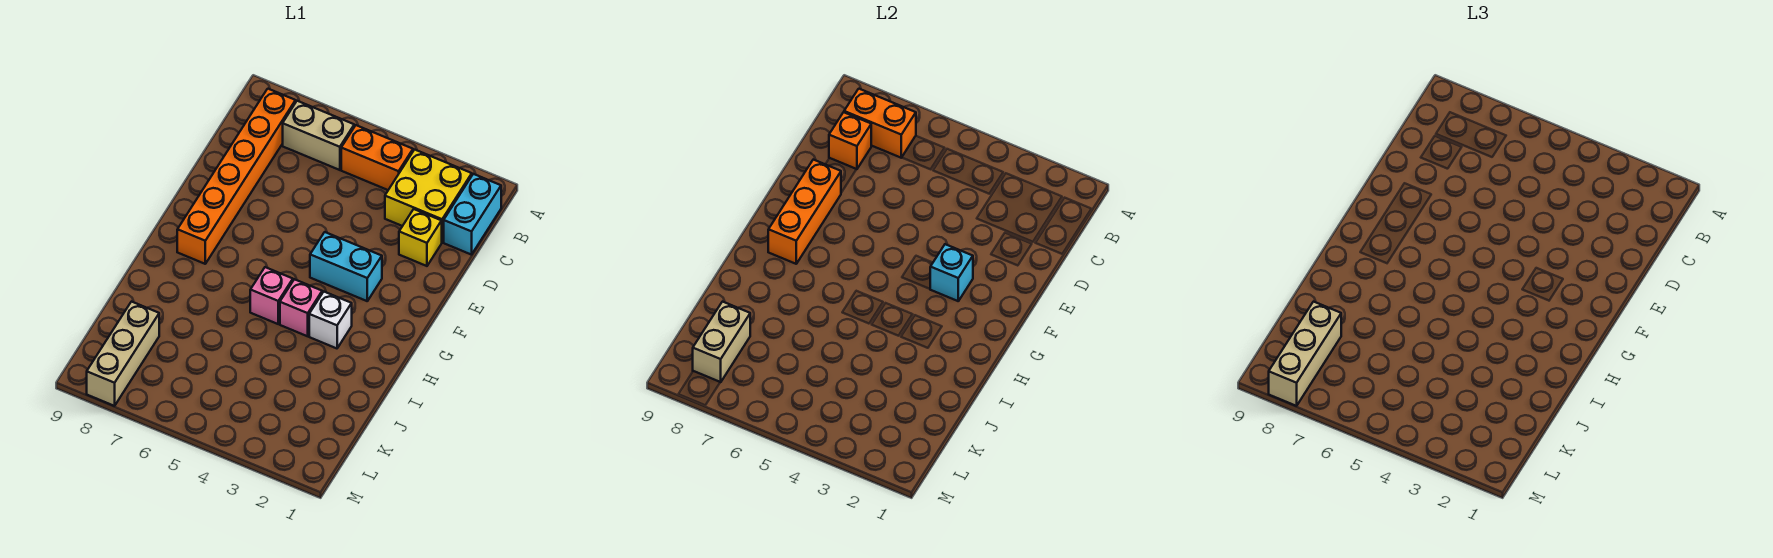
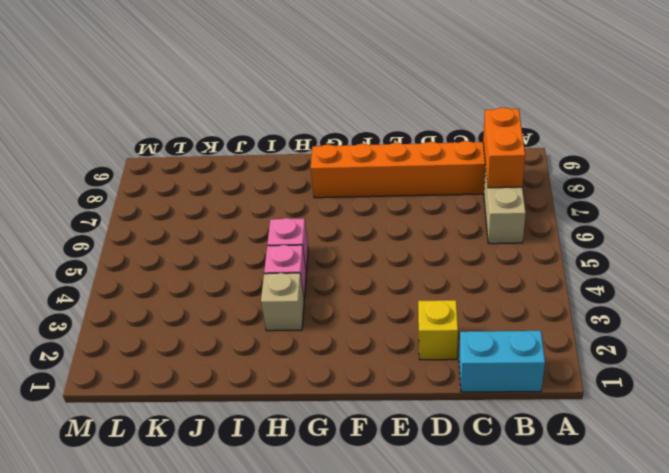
tan brick H3 level 1 -> white brick H3 level 1
none -> yellow brick B2:C3 level 1
none -> orange brick B4:B5 level 1
none -> cyan brick F3:F4 level 1

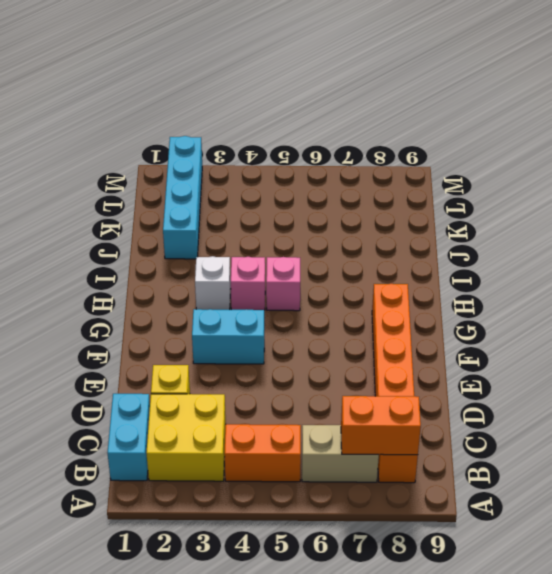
cyan brick J2:M2 level 1 -> none
none -> tan brick K8:M8 level 1
none -> orange brick C8 level 2
none -> orange brick E8:G8 level 2

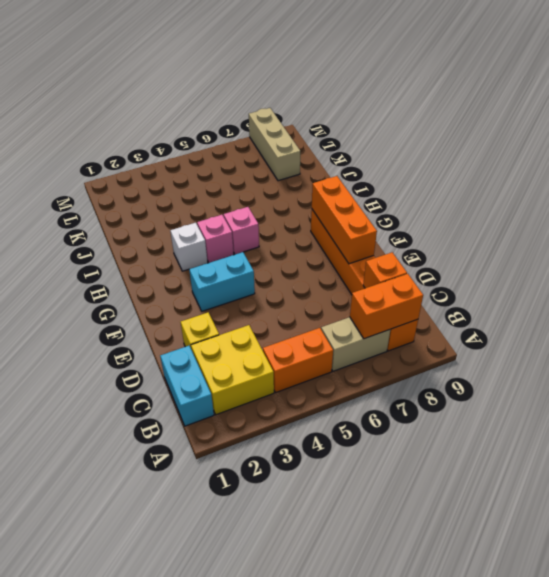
none -> cyan brick F3 level 2
none -> tan brick K8:L8 level 2
none -> tan brick K8:M8 level 3

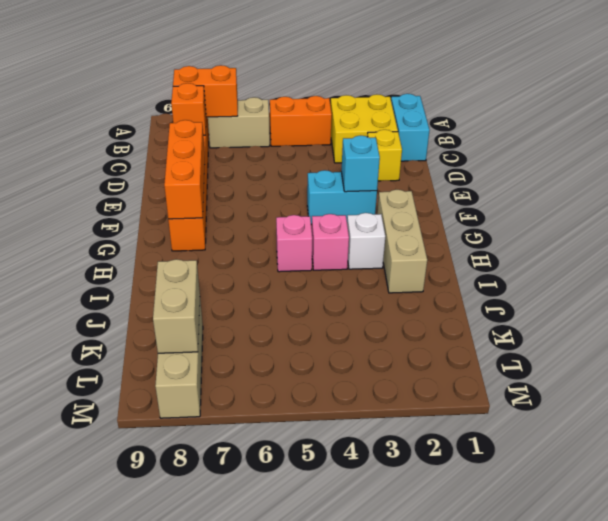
tan brick G2:I2 level 1 -> tan brick K8:M8 level 3

